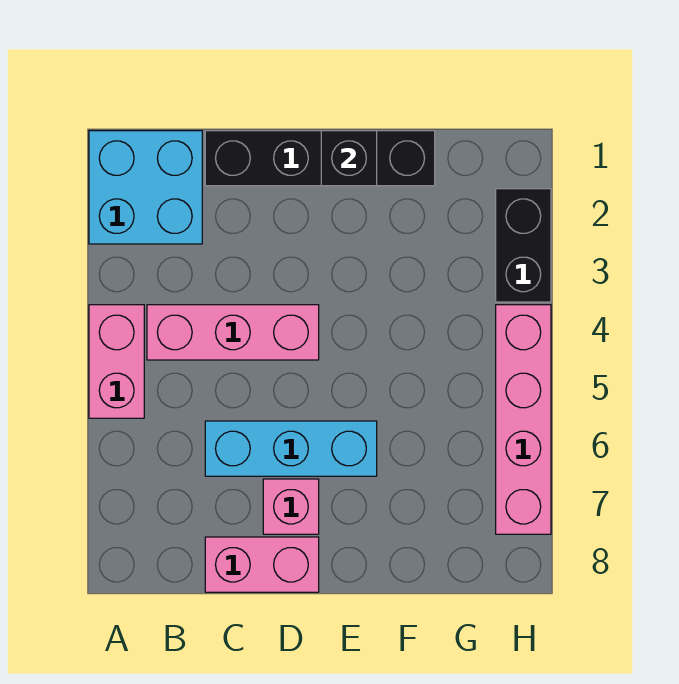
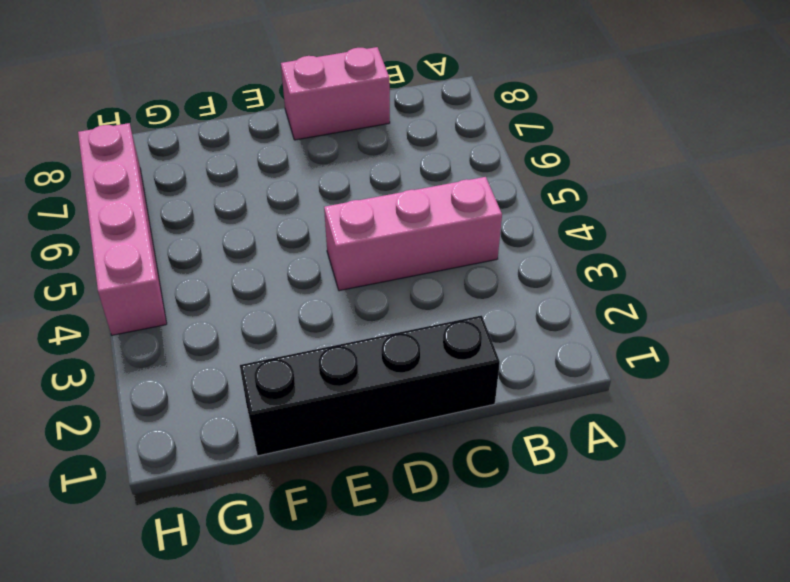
none -> cyan brick A1:B2 level 1
none -> pink brick A4:A5 level 1

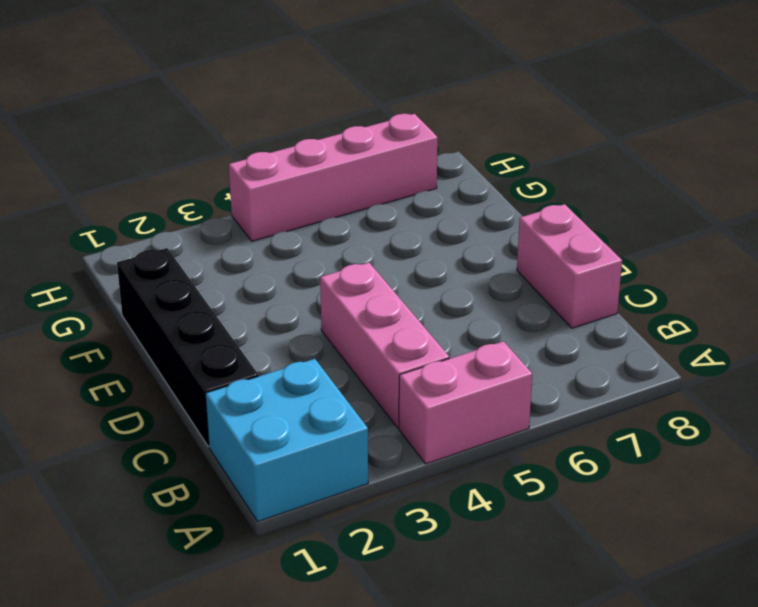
none -> cyan brick C6:E6 level 1
none -> pink brick D7 level 1

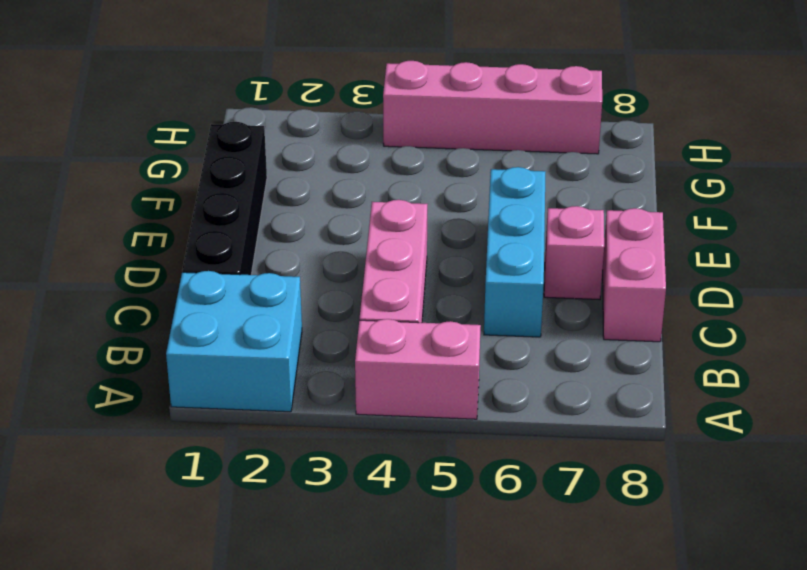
none -> black brick H2:H3 level 1
none -> black brick E1 level 2

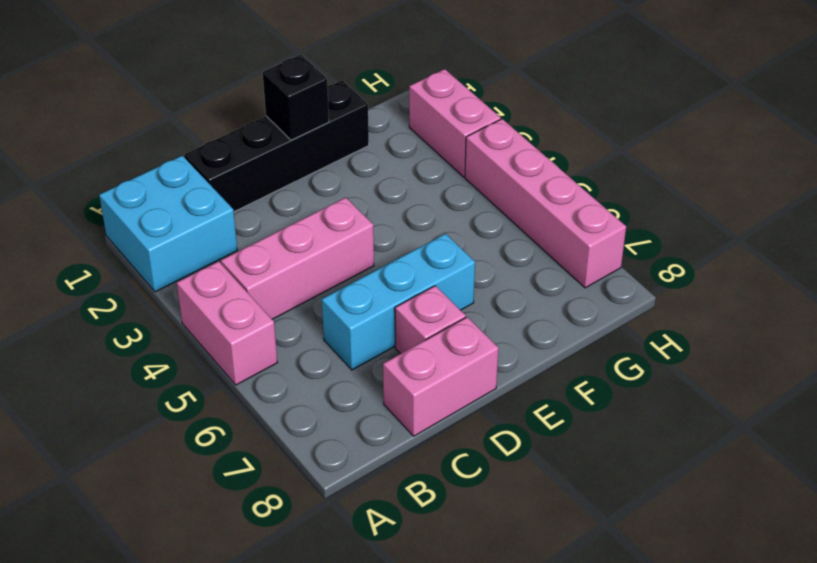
pink brick H2:H3 level 1 -> black brick H2:H3 level 1

